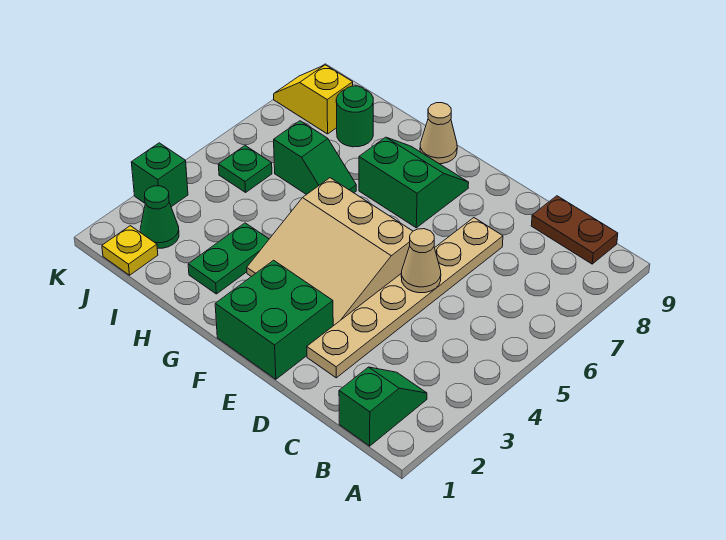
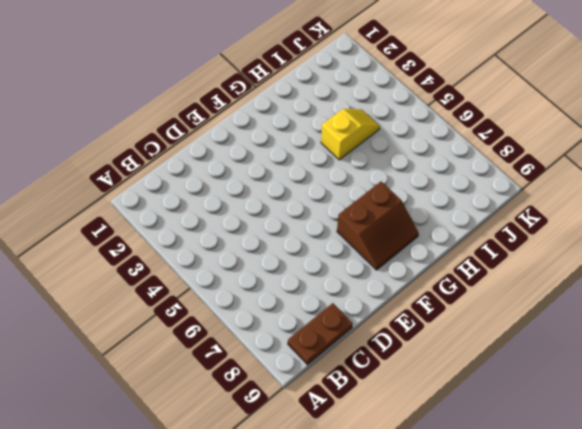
brown slope F7:G8 level 1 top 7 -> green slope F7:G8 level 1 top 7
yellow slope H4:I4 level 1 top H -> yellow slope J8:K8 level 1 top J
none -> green slope B1:B2 level 1 top 1
none -> tan plate D2:D7 level 1
none -> green brick E1:F2 level 1

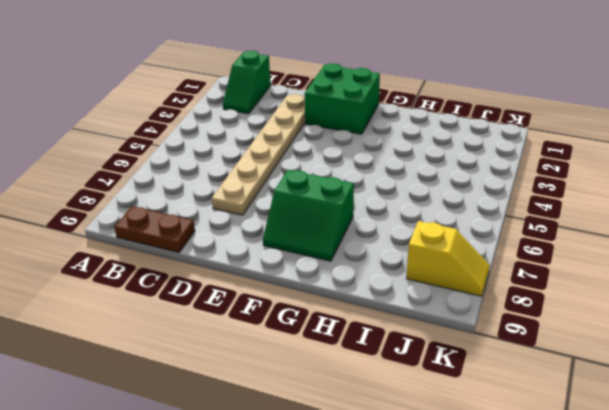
none -> tan slope E3:G5 level 1 top 5
none -> tan cone G9 level 1
none -> green plate H2:H3 level 1

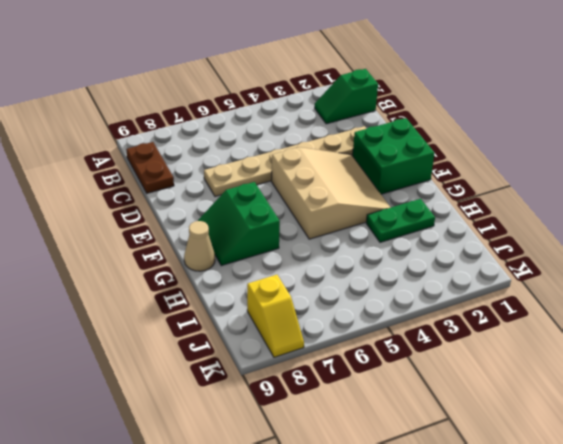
none -> green slope H6:I6 level 1 top I
none -> green round brick I8 level 1
none -> yellow plate J1 level 1

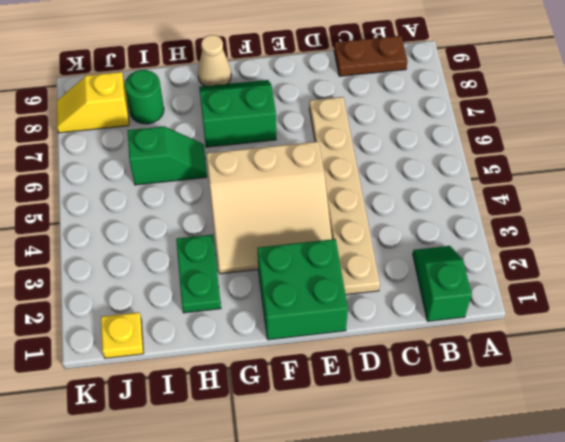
none -> green cone J2 level 1
none -> green plate J5 level 1
none -> green brick K3 level 1

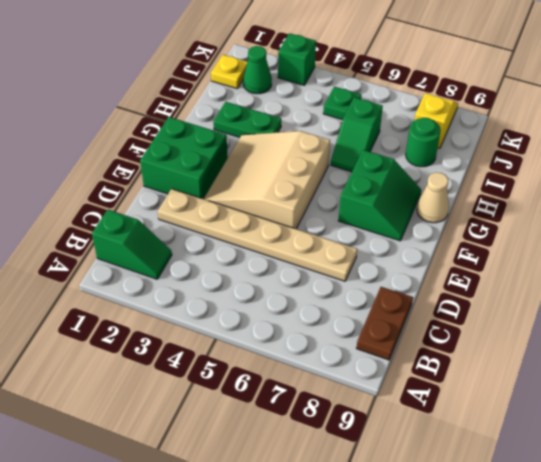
none -> tan cone D5 level 2

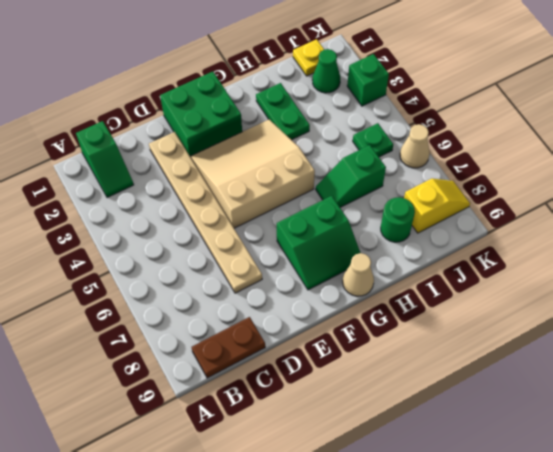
tan cone K6 level 1 -> tan cone D5 level 2

